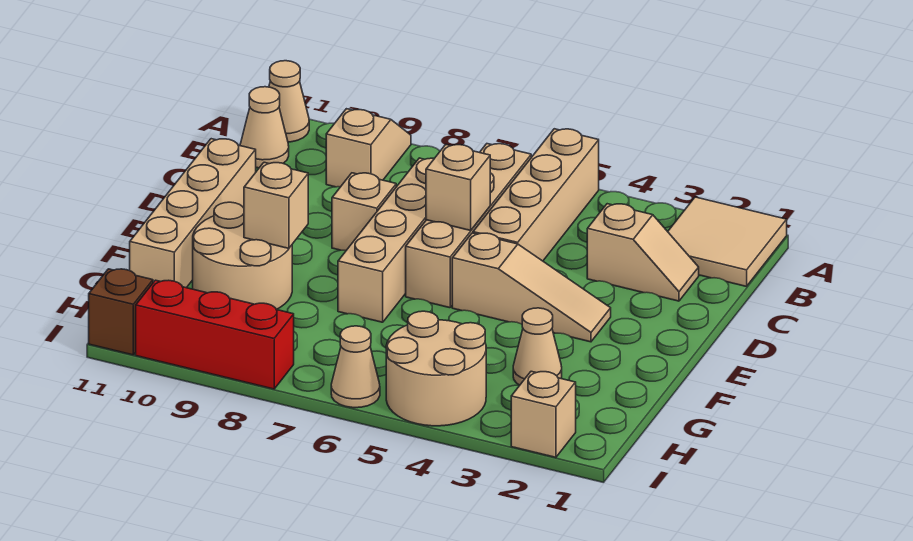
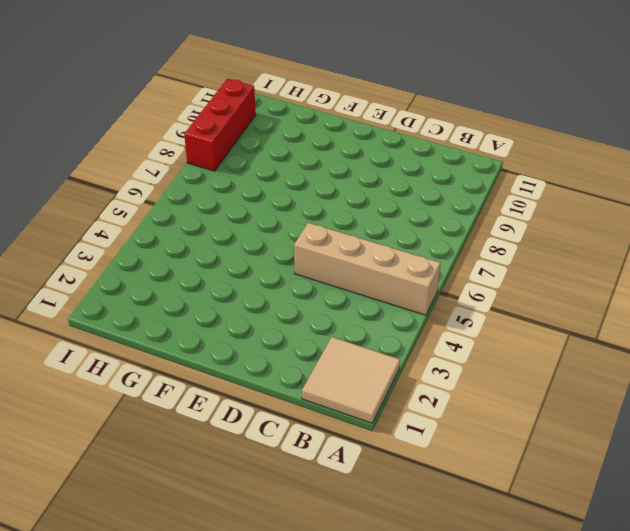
none -> tan slope A9:B9 level 1 top B
none -> tan cone A11 level 1
none -> tan brick B6:E6 level 1

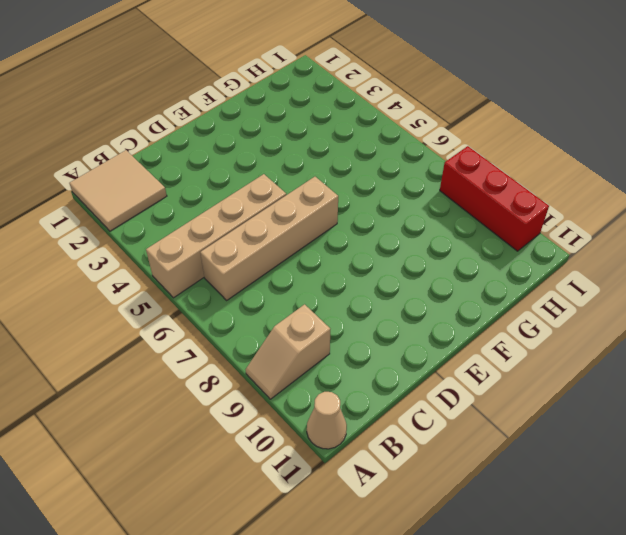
none -> tan cone B11 level 1
none -> tan slope C2:C3 level 1 top 3
none -> tan brick C7:F7 level 1

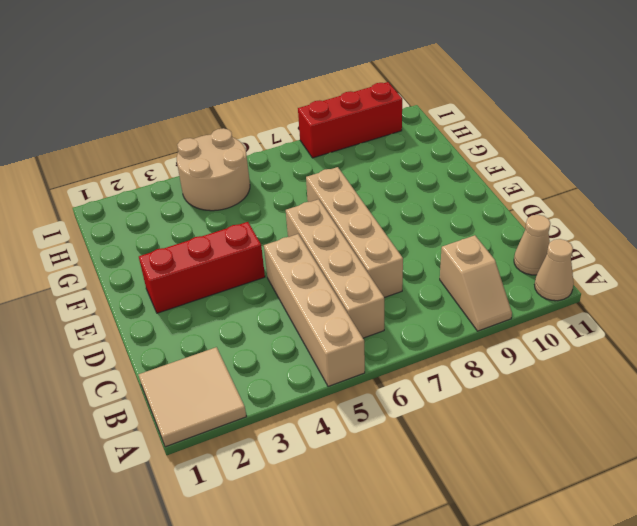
red brick E2:E4 level 1 -> tan slope E3:E5 level 1 top 5
none -> tan slope C2:C3 level 1 top 3
none -> tan brick D8 level 1
none -> tan brick D11:G11 level 1

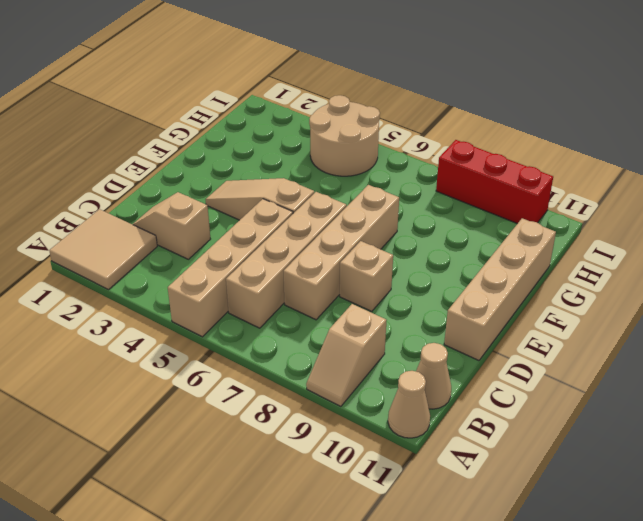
none -> tan round brick F9:G10 level 1
none -> tan cone G3 level 1
none -> tan brick I2 level 1

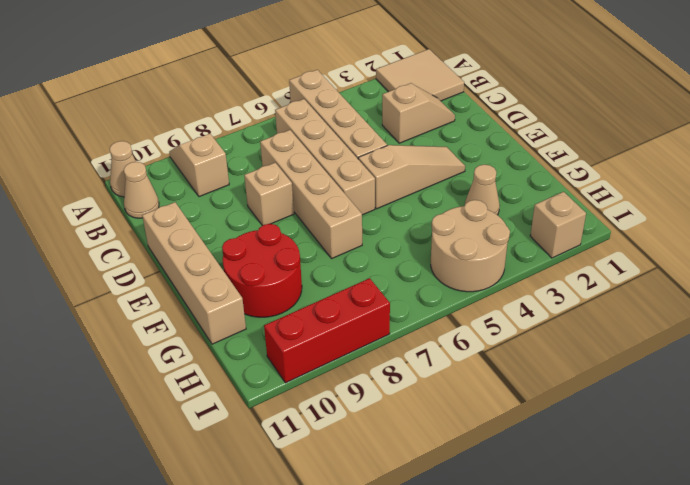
red round brick F9:G10 level 1 -> tan round brick F9:G10 level 1
none -> tan cone I6 level 1
none -> brown brick I11 level 1
none -> tan brick D6 level 2

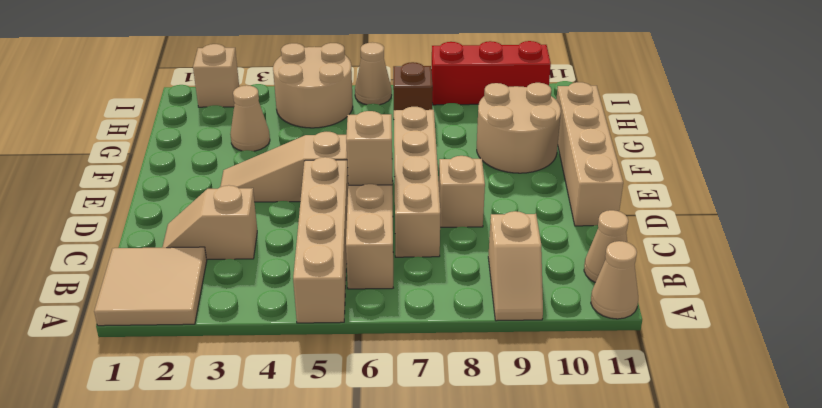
brown brick H7 level 1 -> brown brick I11 level 1
none -> tan brick F9 level 2

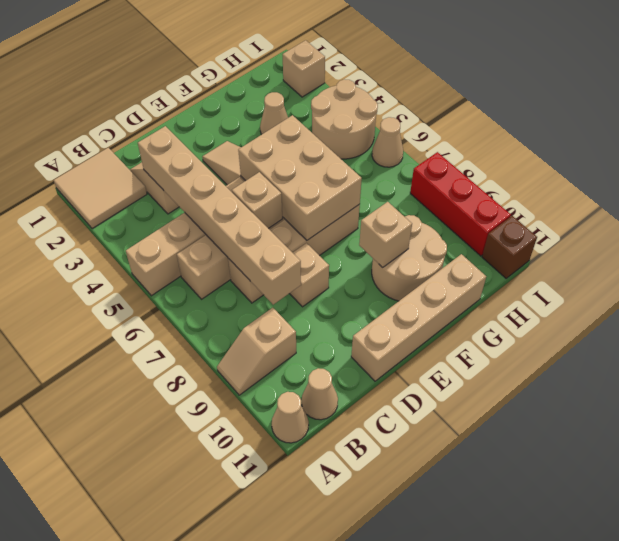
tan brick C3:C8 level 2 -> none
tan brick E5:F7 level 2 -> none

